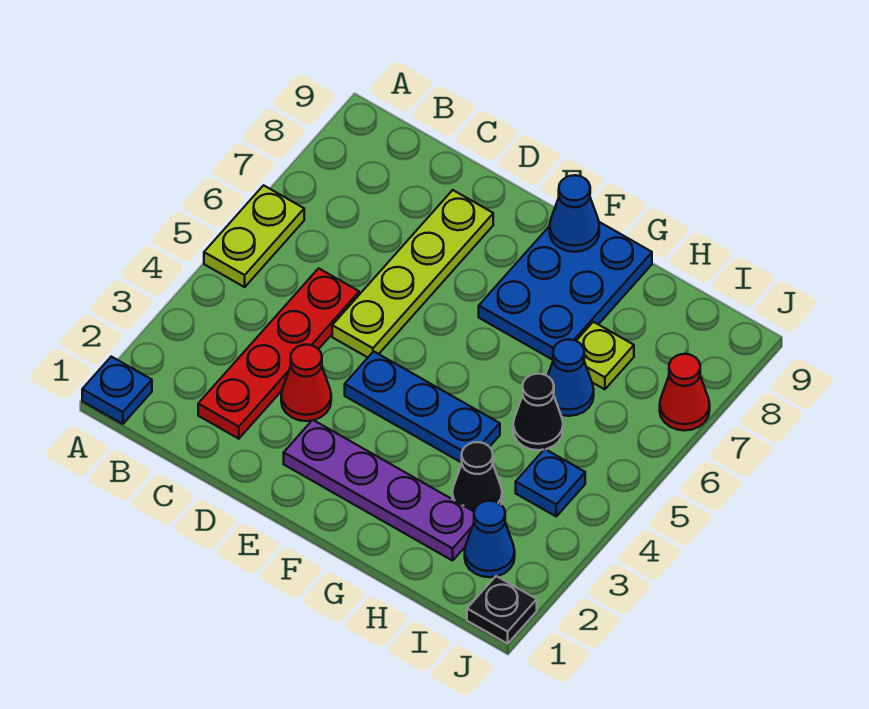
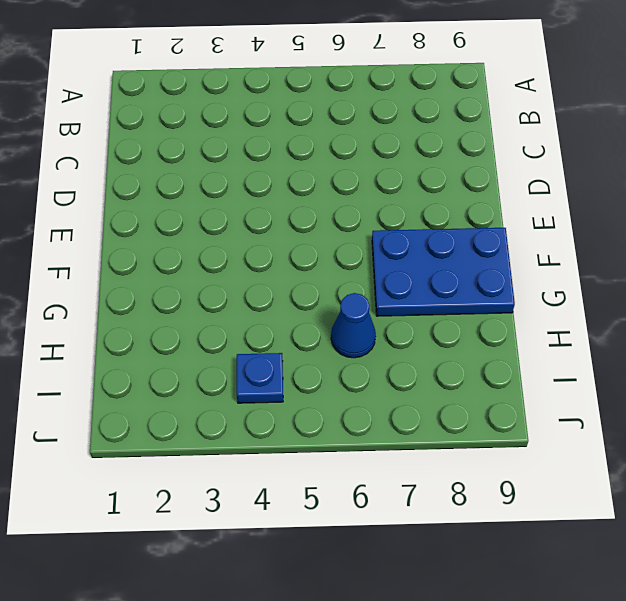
none -> blue plate A1 level 1
none -> lime plate A5:A6 level 1
none -> red plate C2:C5 level 1

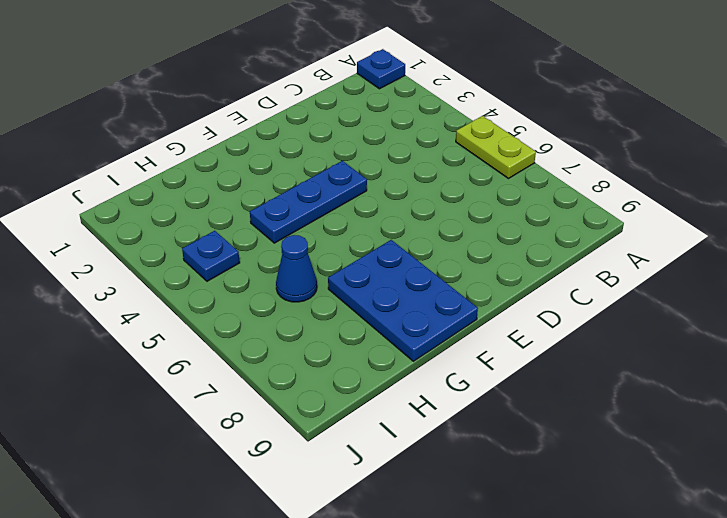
none -> red plate C2:C5 level 1
none -> red cone D3 level 1
none -> lime plate D5:D8 level 1

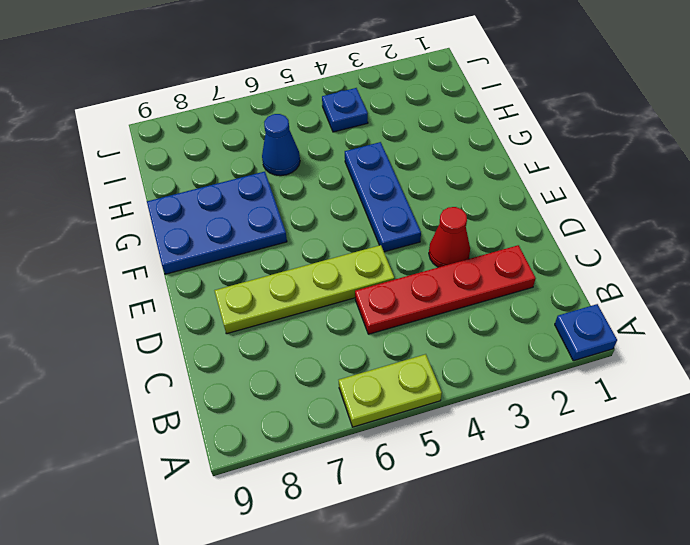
none -> purple plate E2:H2 level 1
none -> black cone H3 level 1
none -> black cone H5 level 1

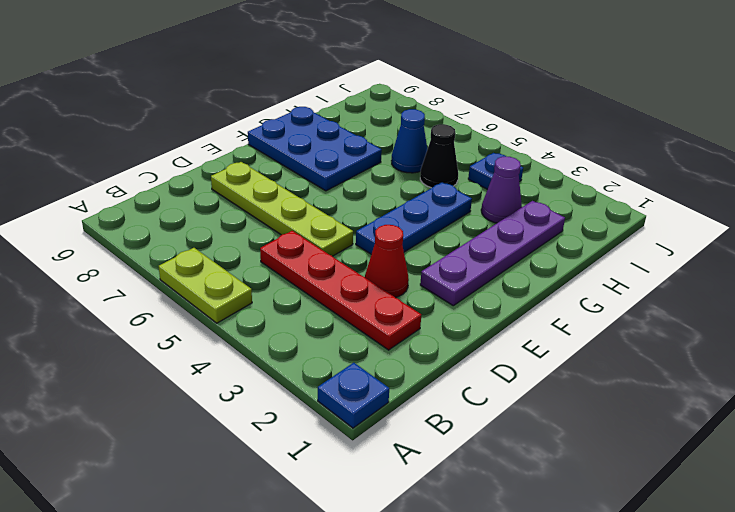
purple cone H3 level 1 -> black cone H3 level 1
none -> lime plate H7 level 1
none -> blue cone I2 level 1
none -> black plate J1 level 1

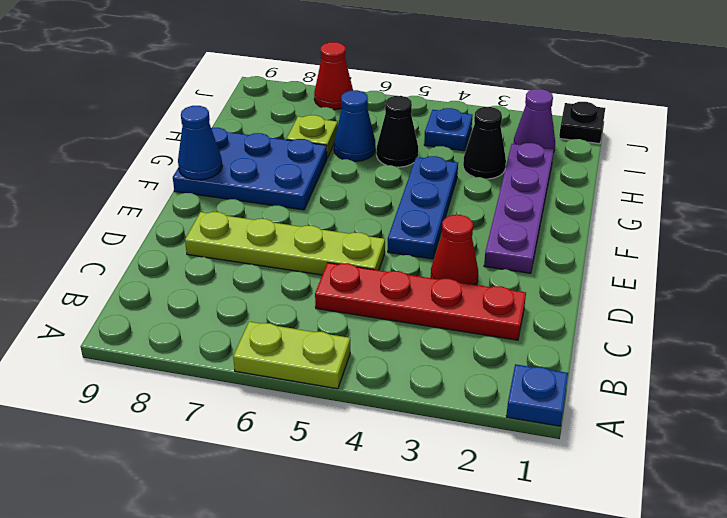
purple cone I2 level 1 -> blue cone I2 level 1

